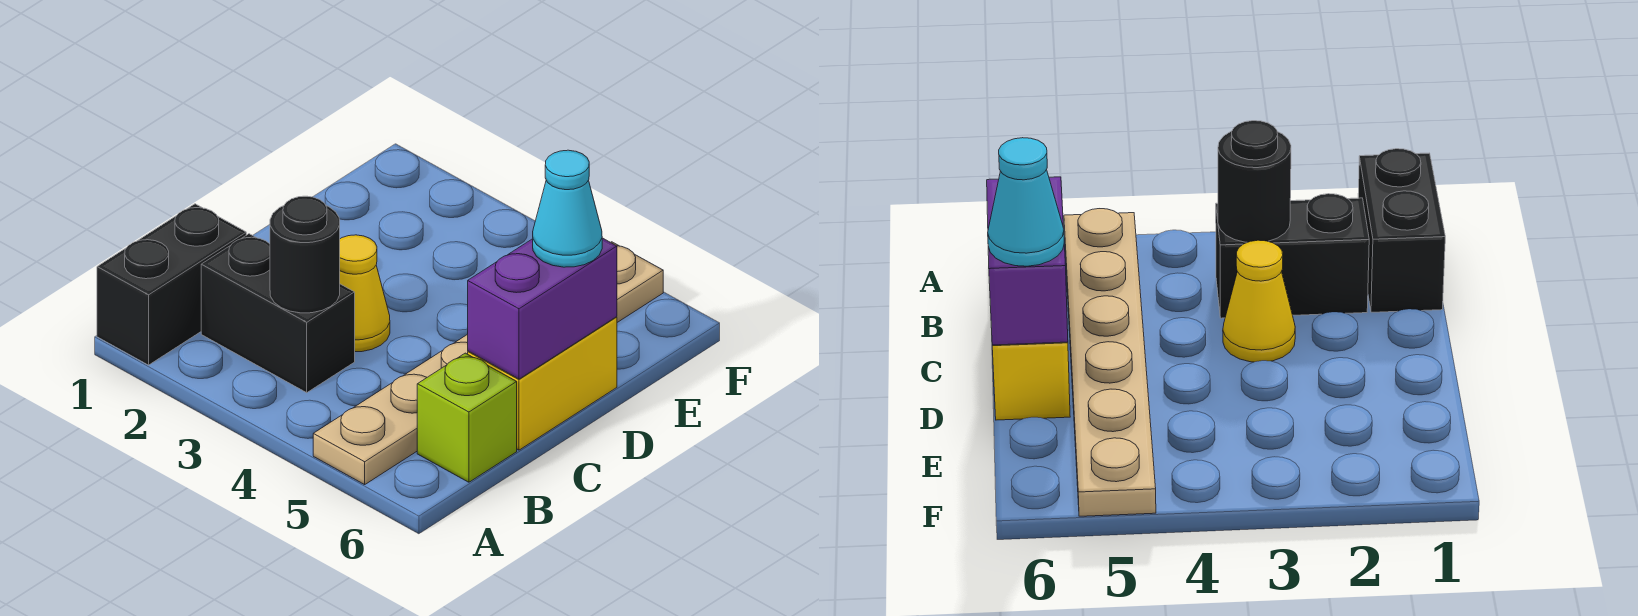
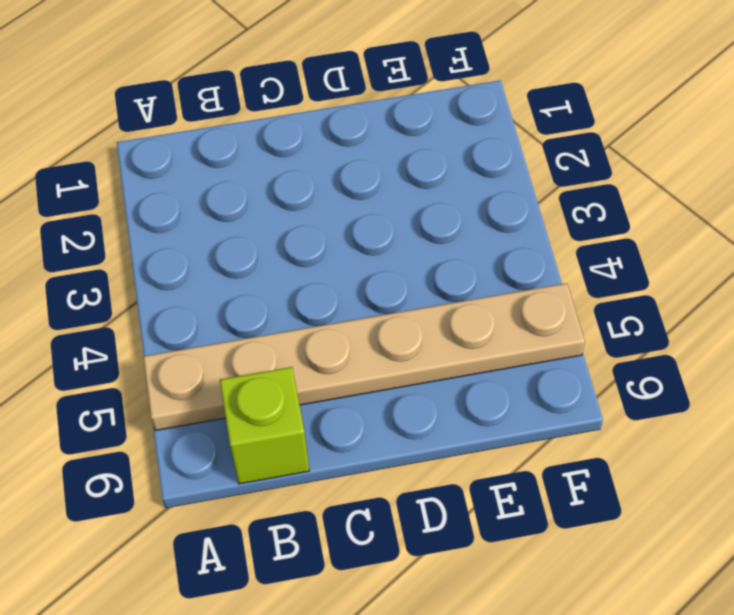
none -> black brick A1:B1 level 1
none -> black brick B2:B3 level 1

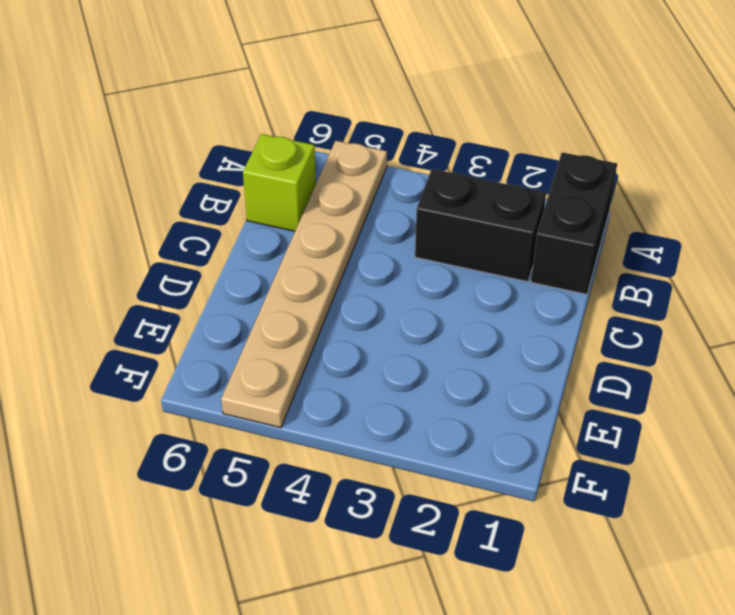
none -> yellow cone C3 level 1
none -> yellow brick C6:D6 level 1

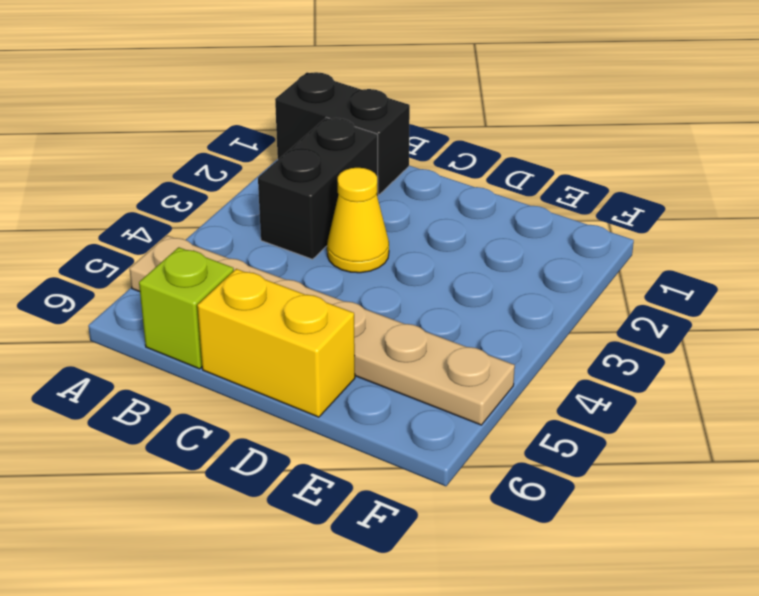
none -> black round brick B3 level 2
none -> purple brick C6:D6 level 2

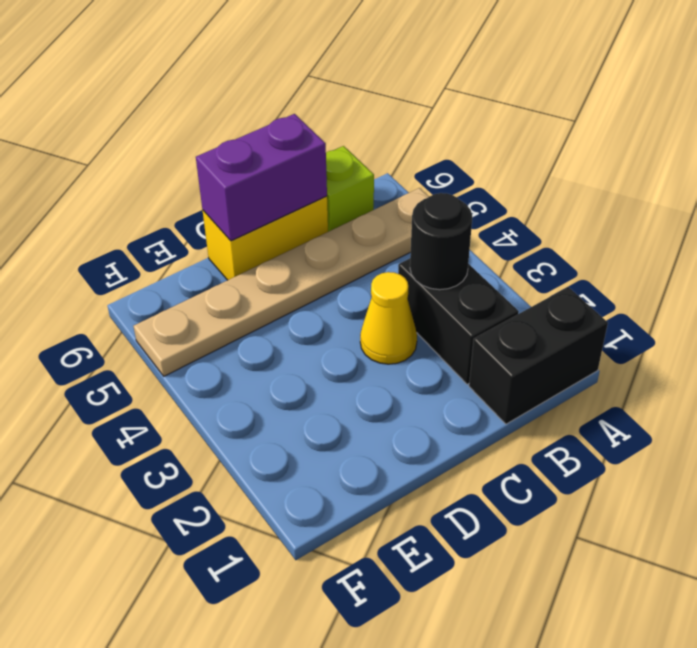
none -> cyan cone D6 level 3

